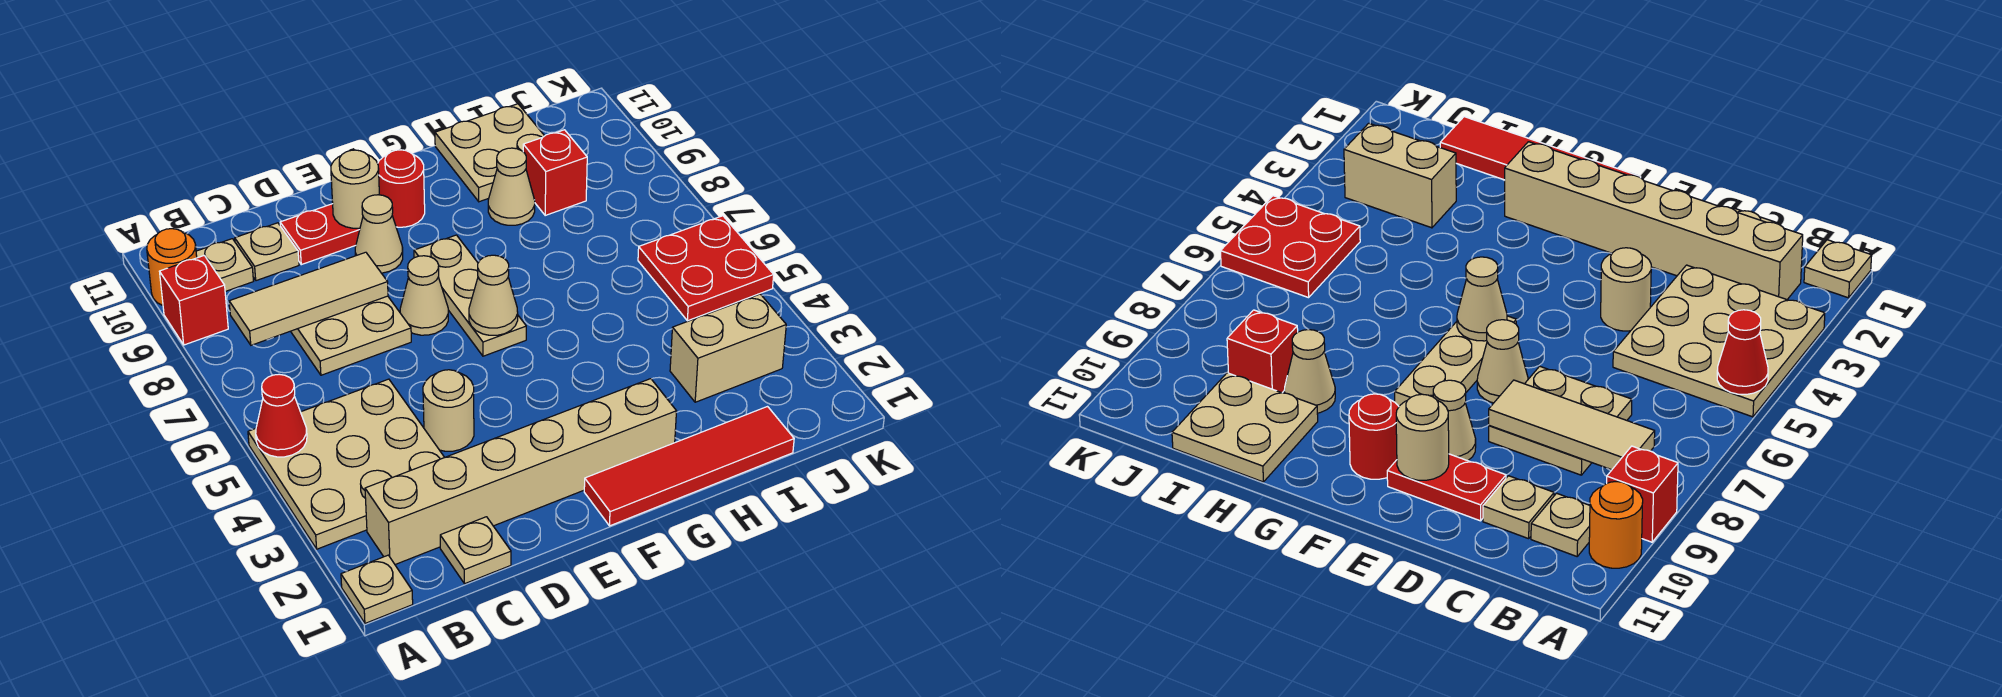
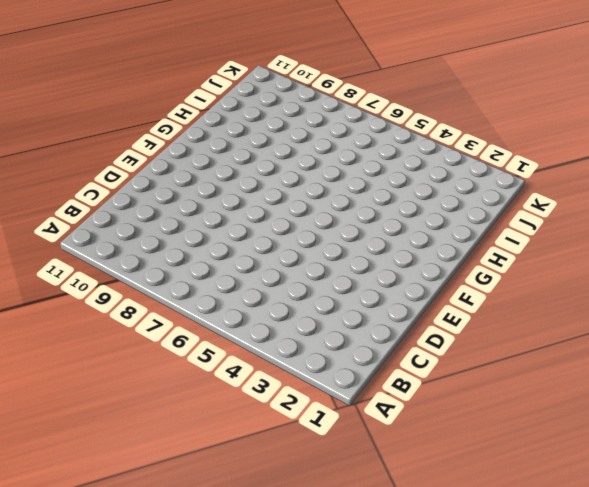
none -> tan plate A1 level 1
none -> tan plate A3:C5 level 1
none -> red brick A9 level 1

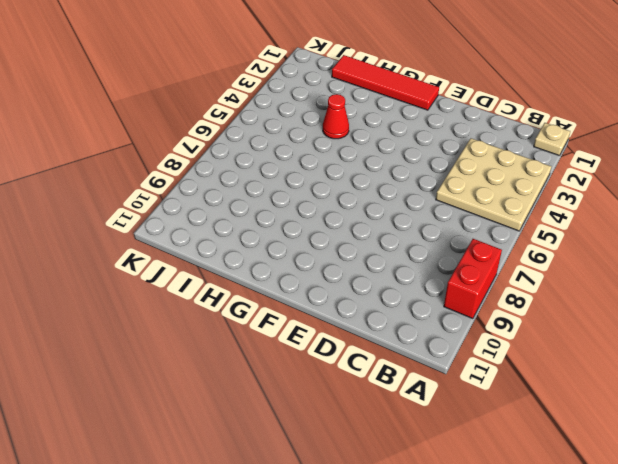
red brick A8:A9 level 1 -> red brick A9 level 1
red cone H4 level 1 -> red cone A5 level 2
none -> orange round brick A10 level 1
none -> tan brick B2:G2 level 1
none -> tan plate B10 level 1

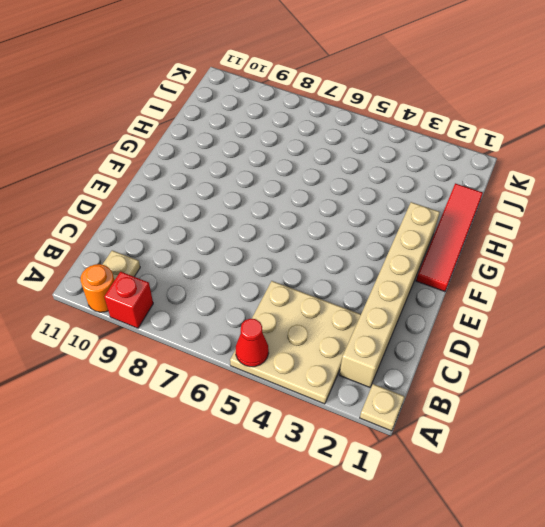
none -> tan plate C1 level 1
none -> tan plate C7:D8 level 1
none -> tan plate C10 level 1

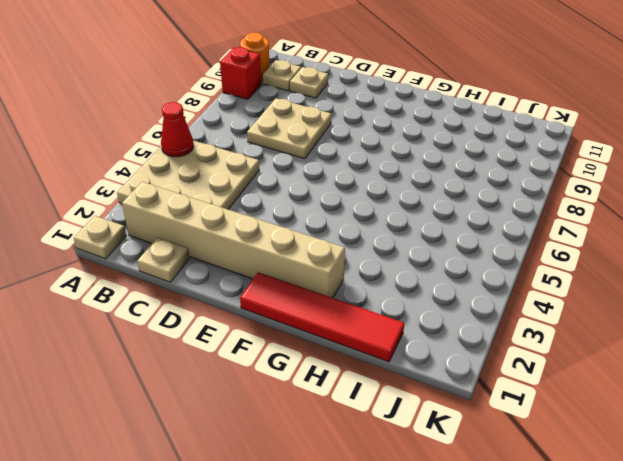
none -> tan round brick D4 level 1
none -> red plate D10:E10 level 1
none -> tan cone E7 level 1

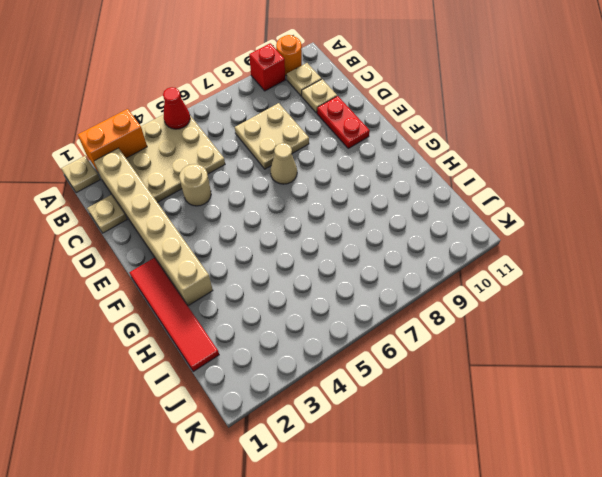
orange brick A2:A3 level 2 -> none
none -> tan cone E9 level 1
none -> tan plate F6:F8 level 1
none -> red round brick F10 level 1

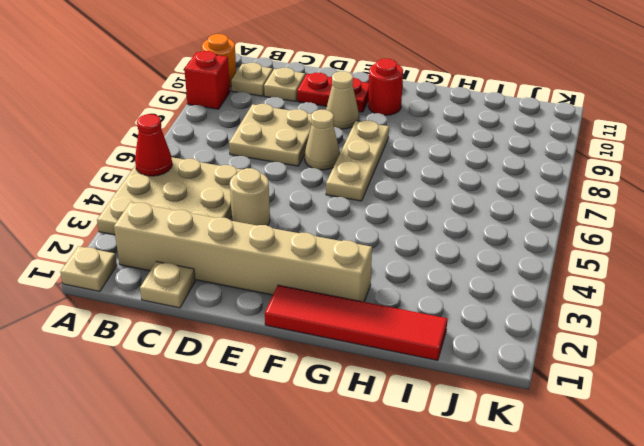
none -> tan cone H9 level 1
none -> tan plate H10:I11 level 1
none -> tan brick I3:J3 level 1

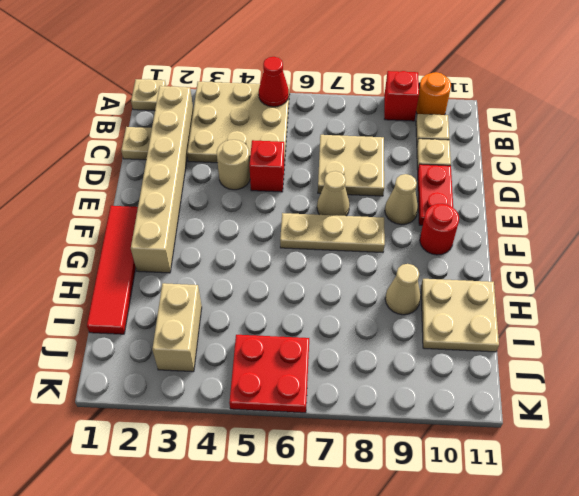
red brick D5 level 1 -> red brick I9 level 1
none -> tan tile B8:D8 level 2
none -> tan round brick E10 level 2
none -> tan cone F6 level 2

